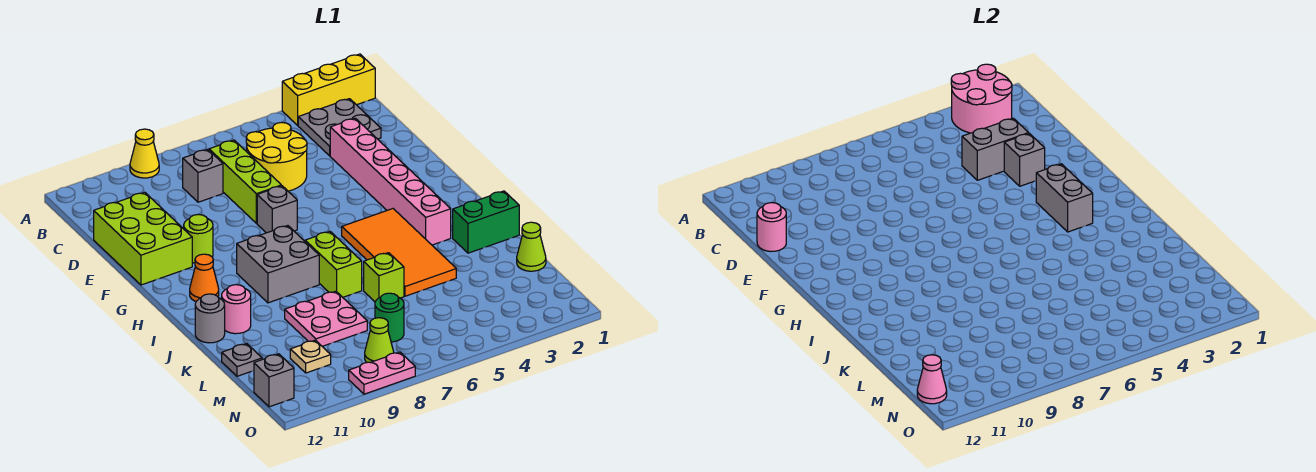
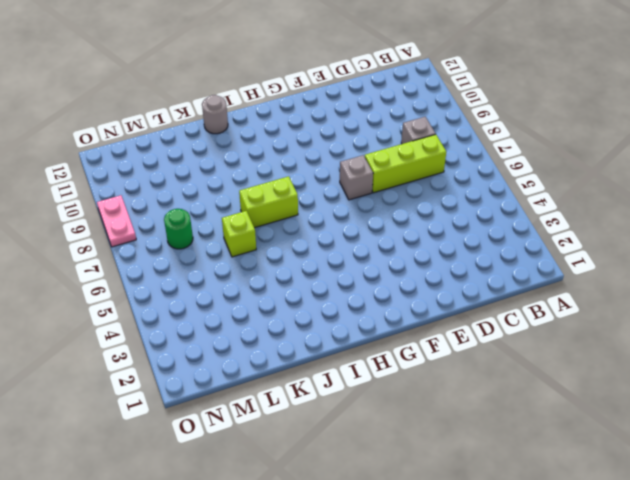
none -> yellow brick A1:A3 level 1
none -> yellow cone A9 level 1
none -> grey plate B2:C3 level 1
none -> yellow round brick C5:D6 level 1

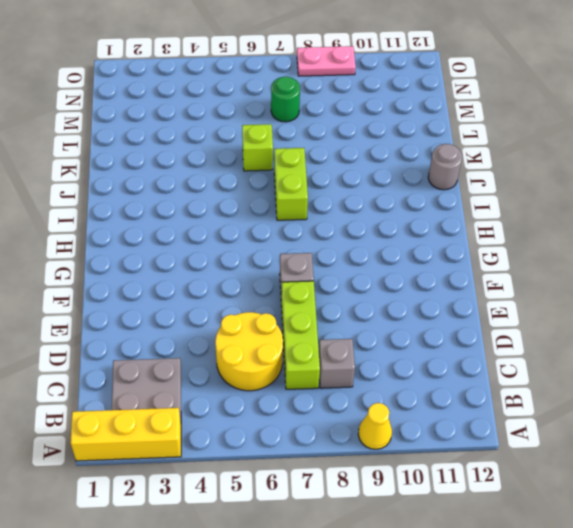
none -> pink brick D3:I3 level 1
none -> lime brick D11:F12 level 1
none -> lime round brick F10 level 1
none -> orange tile H4:K5 level 1

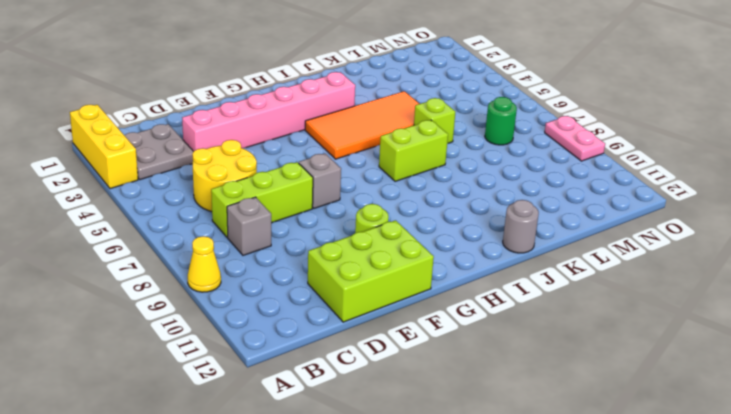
none -> grey brick H8:I9 level 1
none -> orange cone H11 level 1
none -> green brick J1:J2 level 1
none -> pink round brick J11 level 1

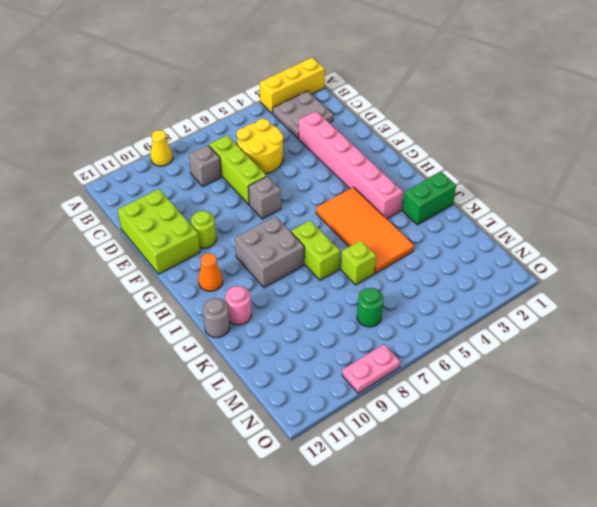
none -> pink plate K8:L9 level 1
none -> lime cone L1 level 1
none -> grey plate L12 level 1
none -> tan plate M10 level 1

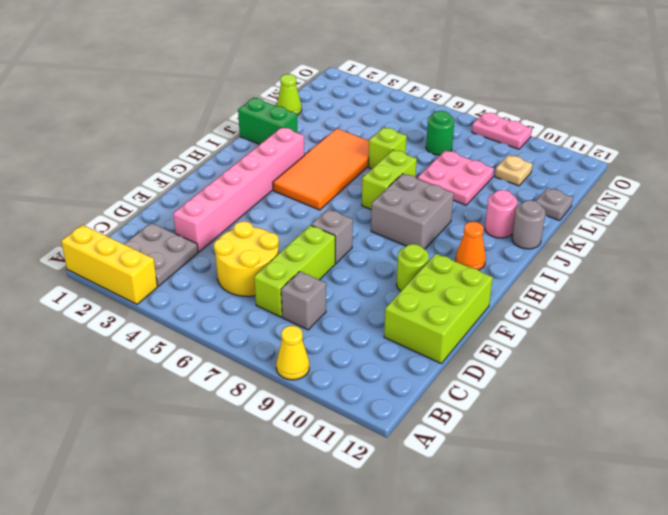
none -> lime cone N8 level 1
none -> grey brick N12 level 1
none -> pink round brick A2:B3 level 2
none -> grey brick D3:D4 level 2

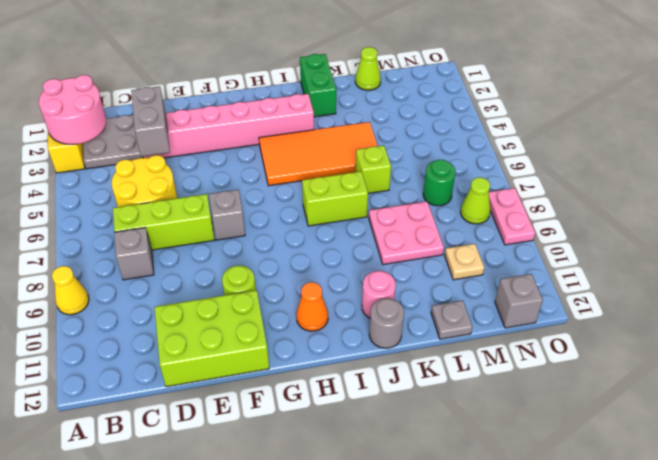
none -> grey brick H8:I9 level 1
none -> pink round brick D12 level 2
none -> grey brick E3 level 2
none -> grey brick G3:H3 level 2

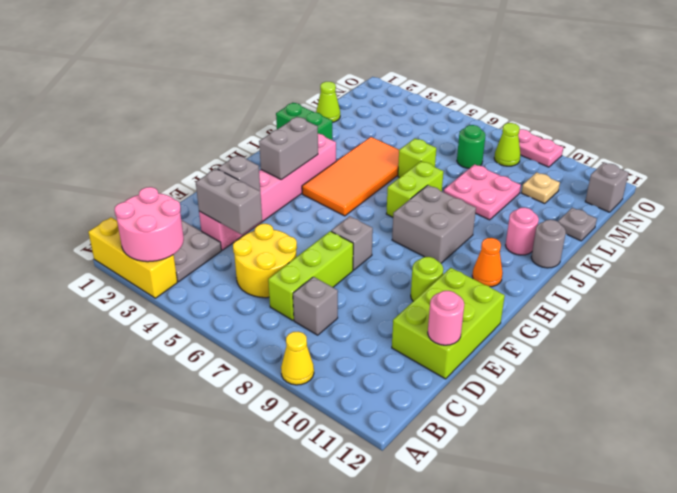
none -> pink cone N12 level 2

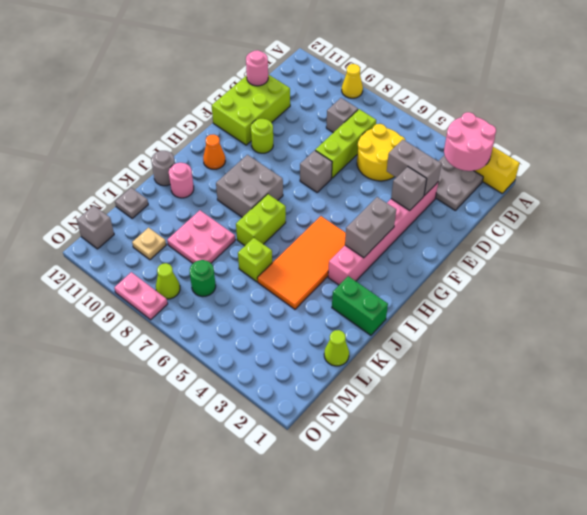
none -> pink cone N12 level 2

